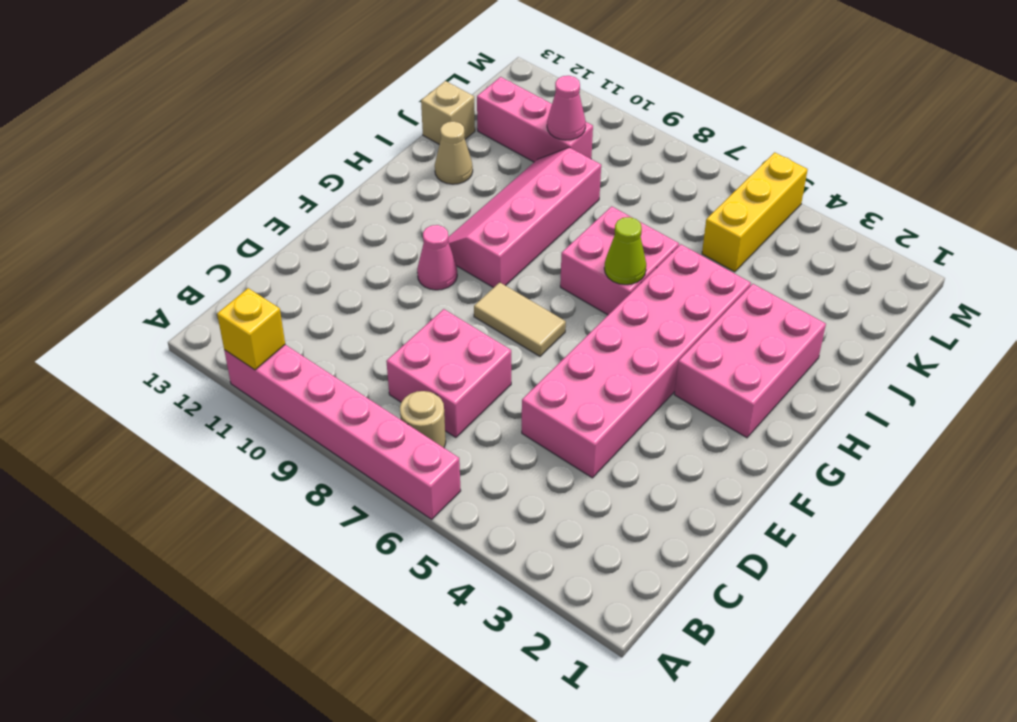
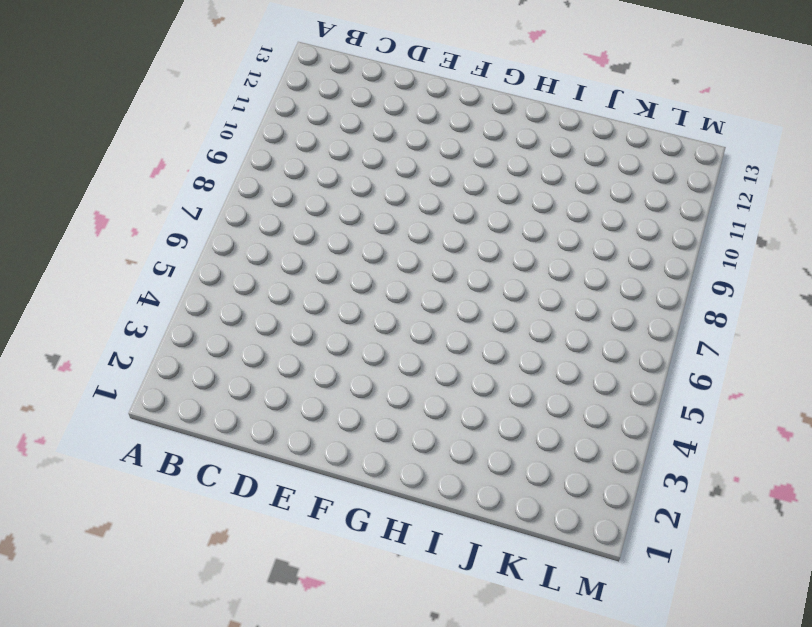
none -> pink brick A6:A11 level 1
none -> tan round brick B7 level 1
none -> pink brick C7:D8 level 1

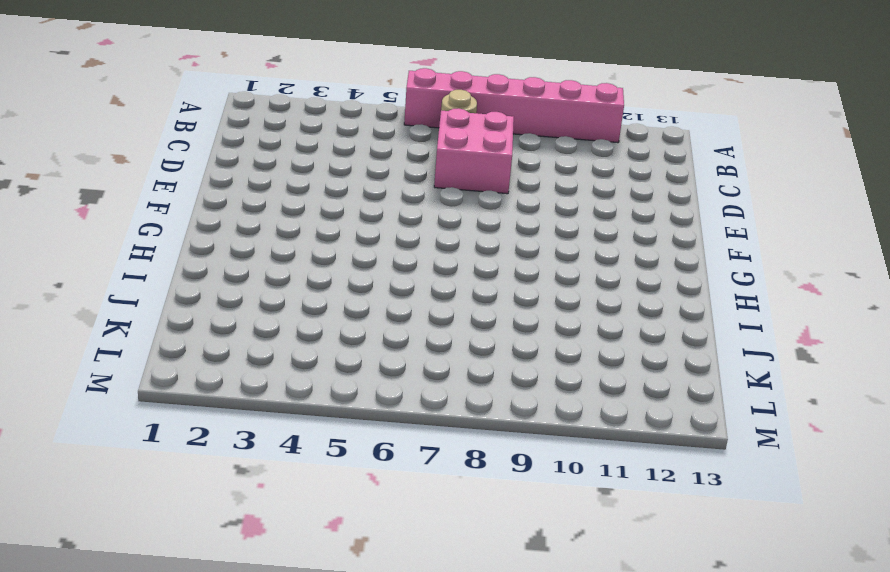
none -> pink brick D4:I5 level 1
none -> tan tile F7:F8 level 1
none -> pink cone F10 level 1

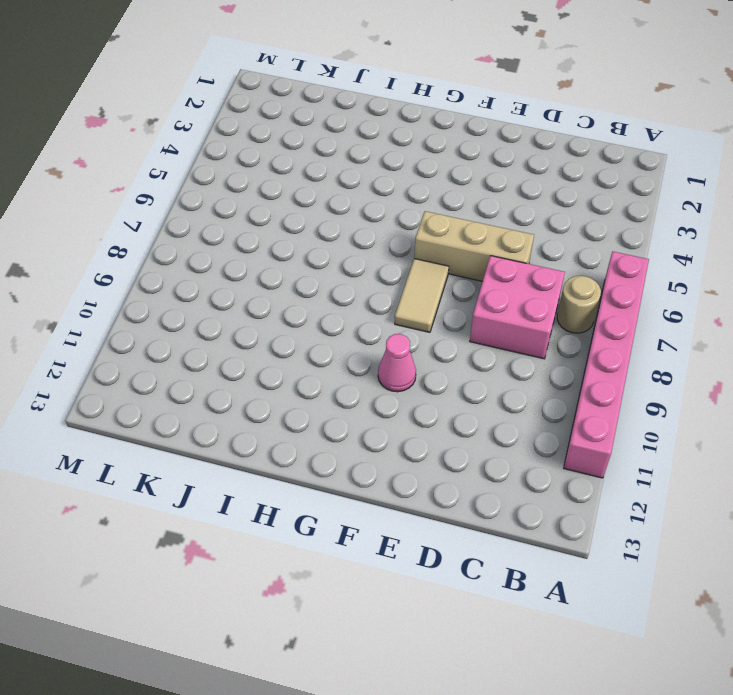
tan brick D6:F6 level 1 -> none
none -> pink brick D4:I5 level 1
none -> pink brick G2:I3 level 1
none -> pink slope G9:J10 level 1 top 9

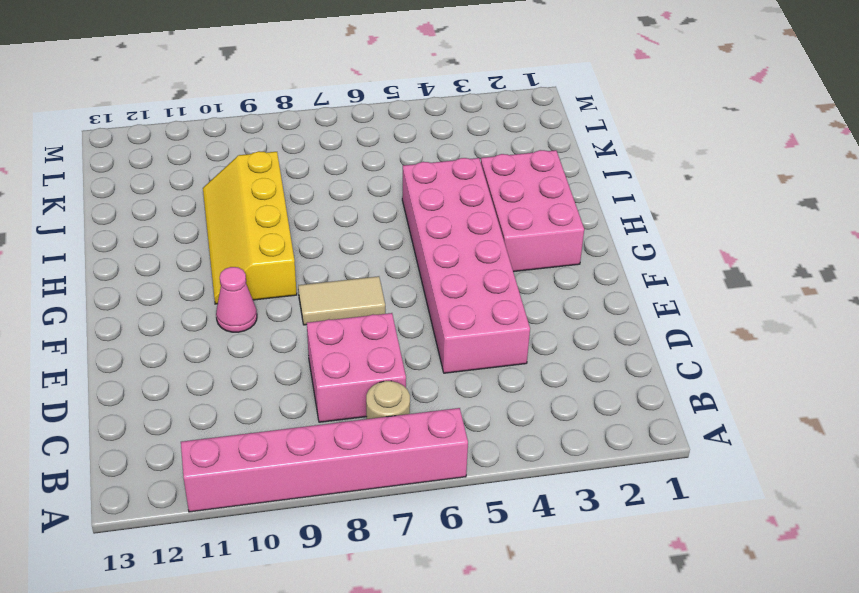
yellow slope G9:J10 level 1 top 9 -> pink slope G9:J10 level 1 top 9
none -> pink brick H6:I7 level 1
none -> tan cone I12 level 1
none -> tan brick J13 level 1

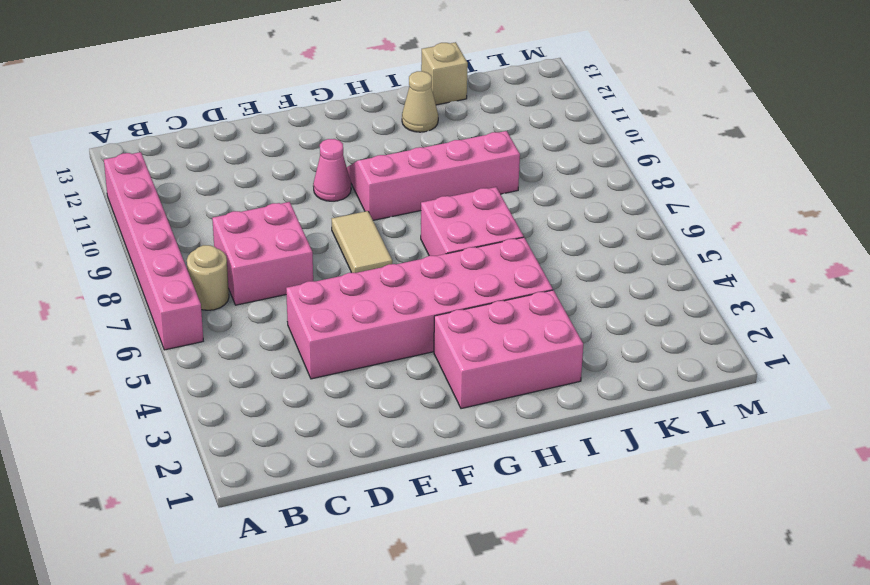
none -> yellow brick K5:M5 level 1
none -> pink brick K10:K12 level 1
none -> yellow brick A11 level 2

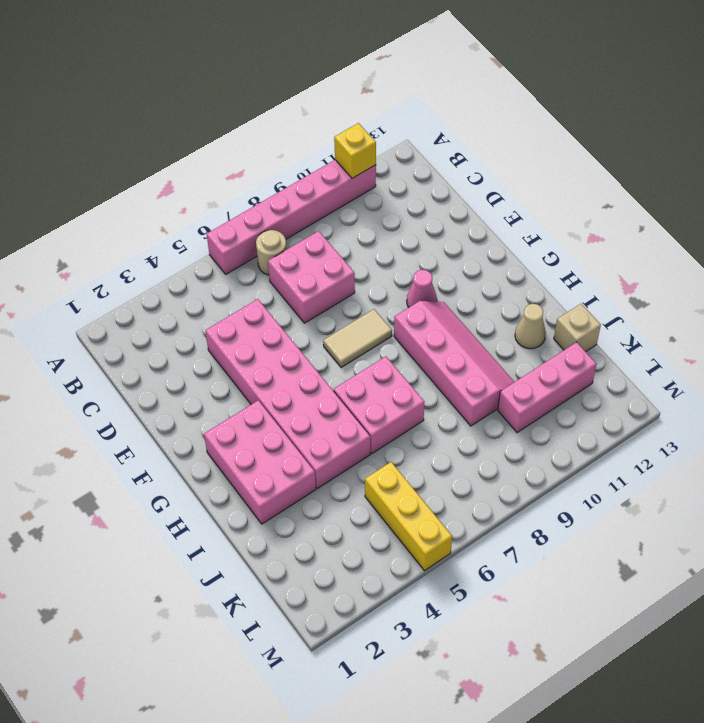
none -> lime cone H6 level 2
none -> pink cone K10 level 2

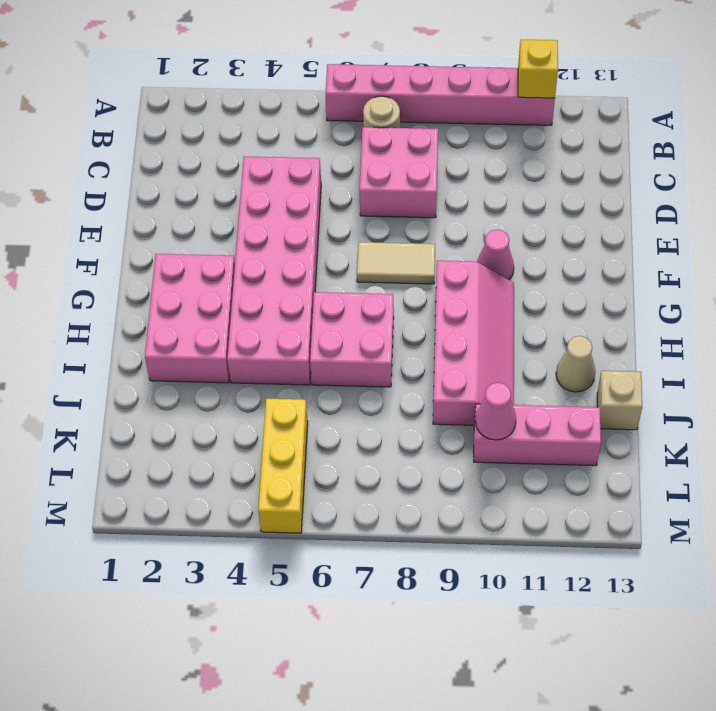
none -> lime cone H6 level 2

